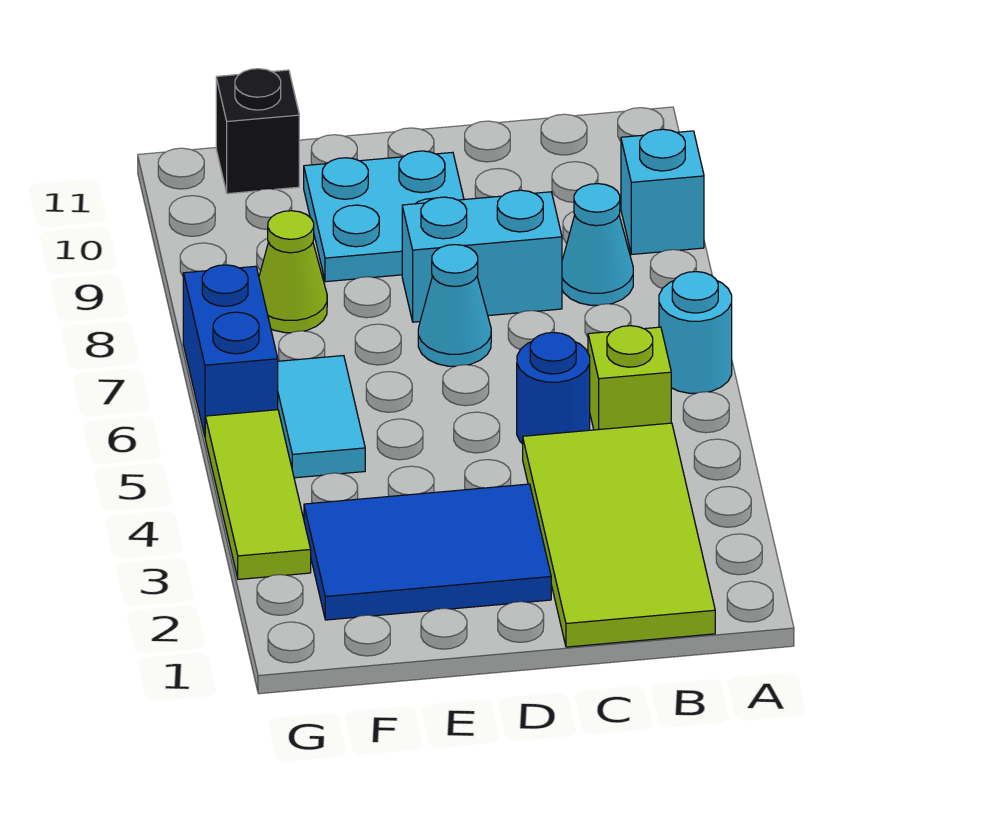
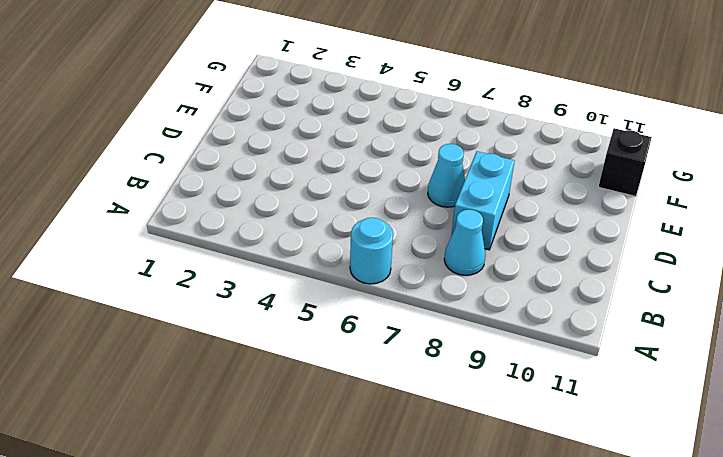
none -> cyan brick A9 level 1
none -> lime tile B1:C4 level 1
none -> lime brick B5 level 1

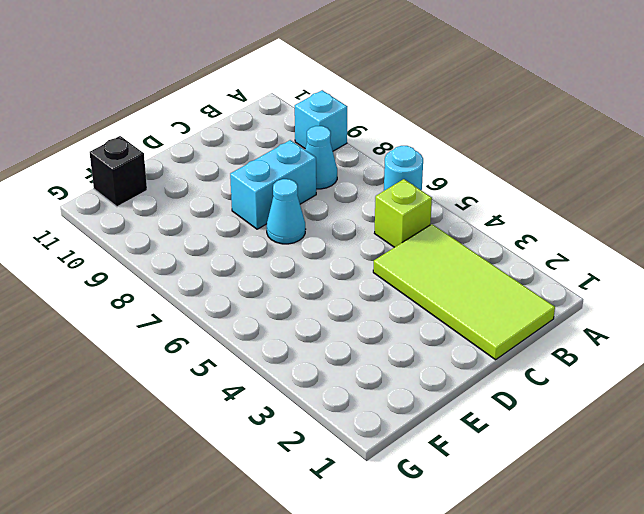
none -> blue round brick C5 level 1
none -> blue tile D2:F3 level 1
none -> cyan plate D9:E10 level 1

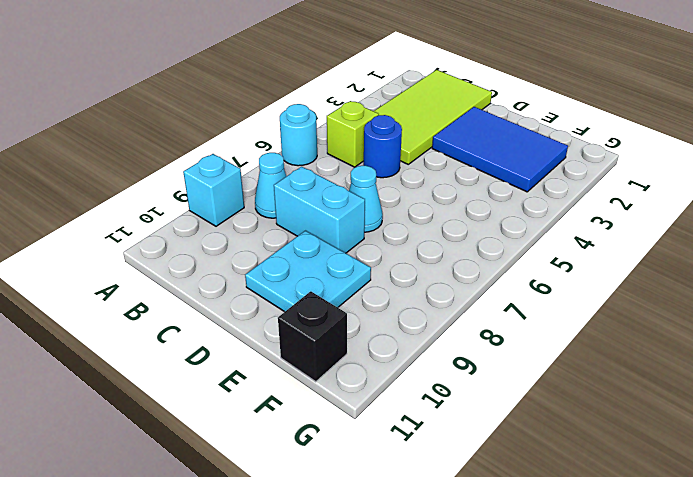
none -> cyan tile F5:F6 level 1
none -> lime cone F8 level 1
none -> lime tile G3:G5 level 1

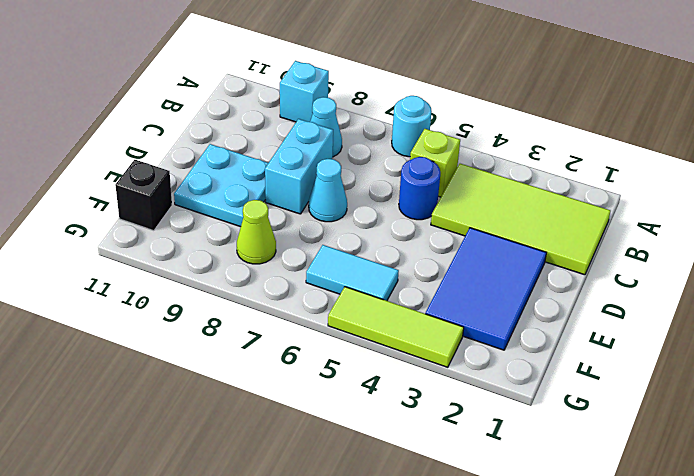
none -> blue brick G6:G7 level 1

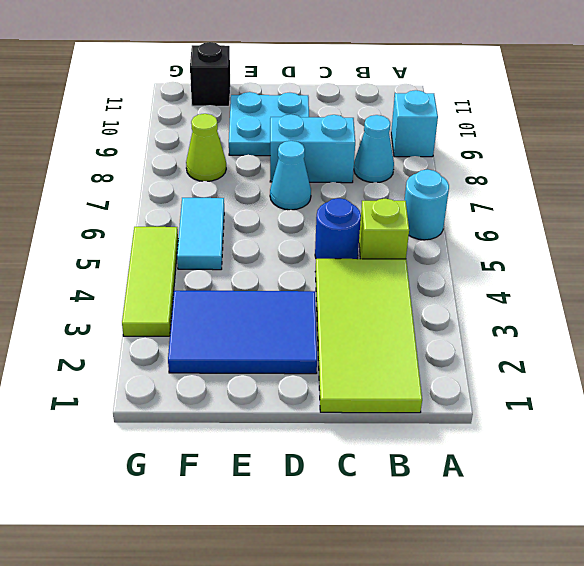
none -> blue brick G6:G7 level 1

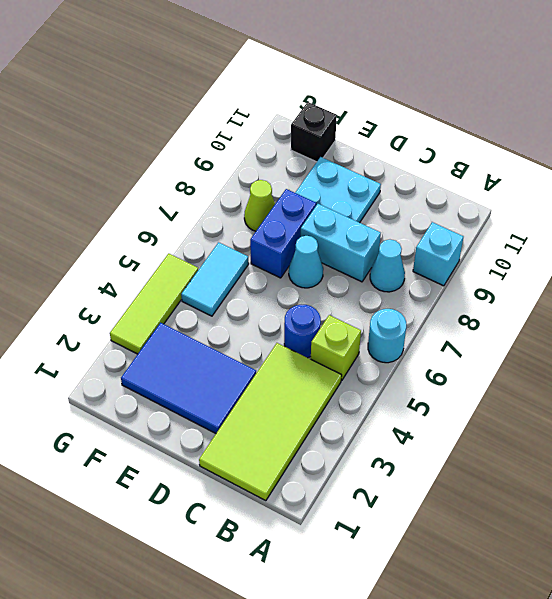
blue brick E7:E8 level 1 -> blue brick G6:G7 level 1

